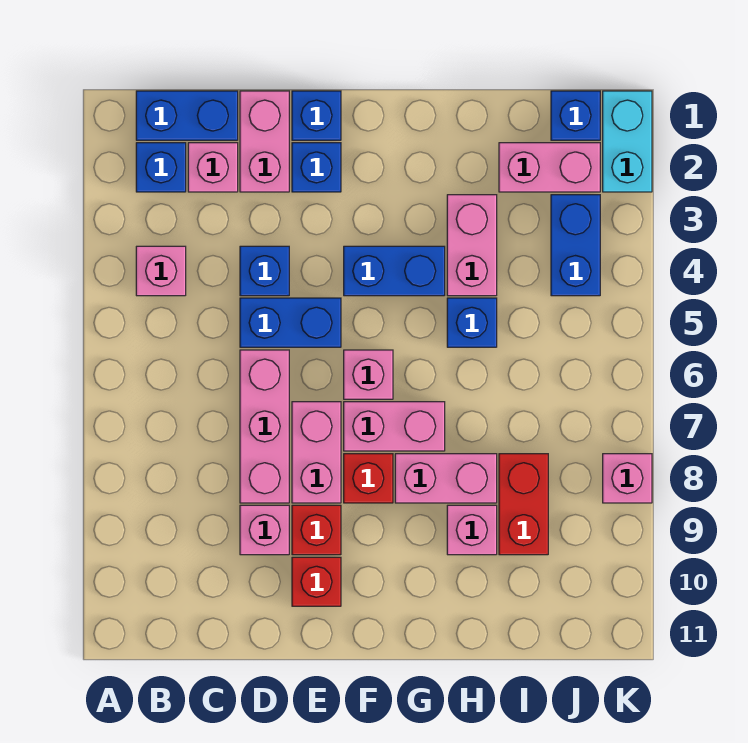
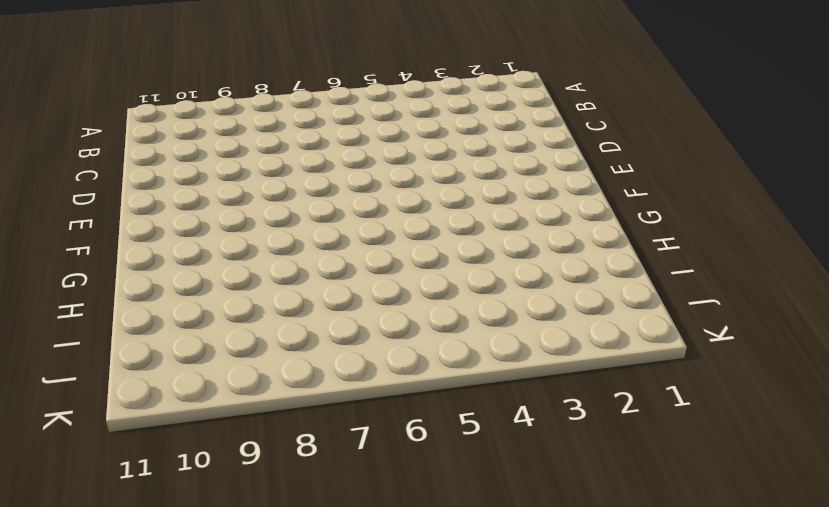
none -> blue brick B1:C1 level 1
none -> blue brick B2 level 1
none -> pink brick B4 level 1

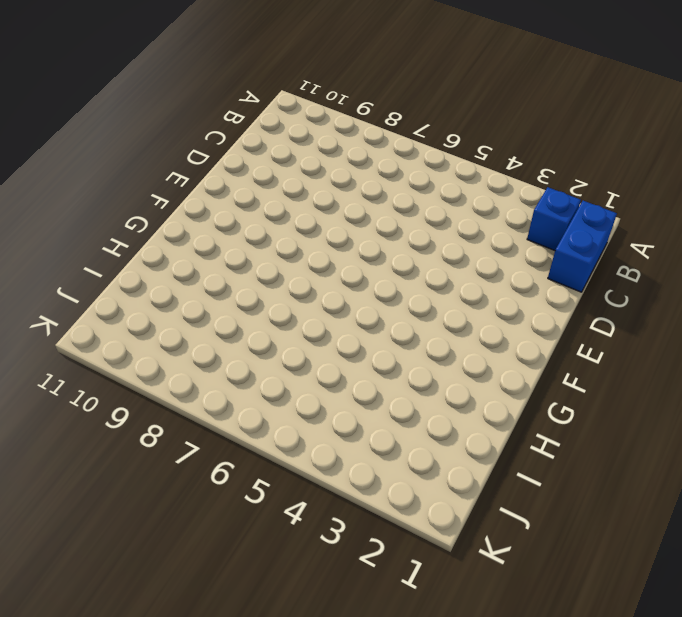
none -> pink brick B4 level 1
none -> pink brick C2 level 1
none -> pink brick D1:D2 level 1

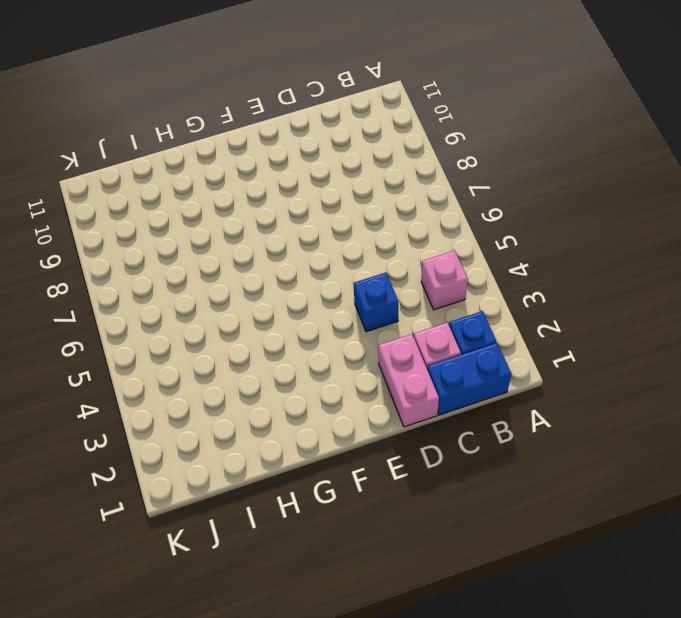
none -> blue brick D5:E5 level 1
none -> pink brick D6:D8 level 1
none -> pink brick D9 level 1

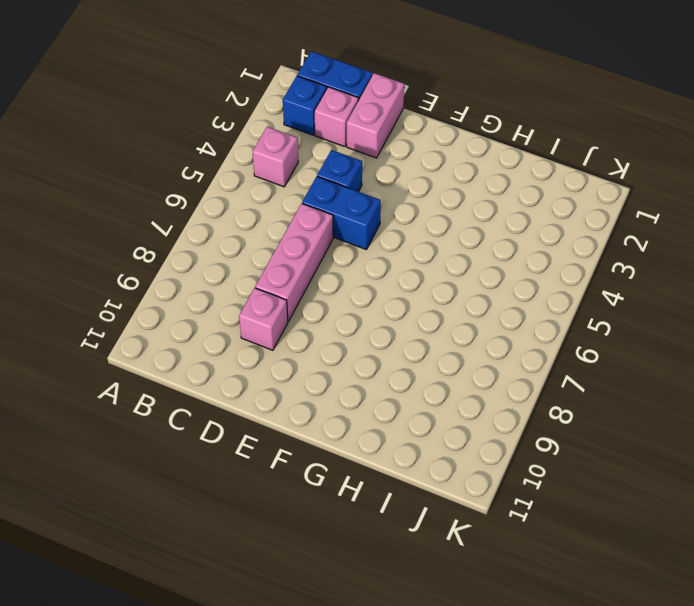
none -> blue brick E1 level 1
none -> blue brick E2 level 1
none -> pink brick E7:E8 level 1

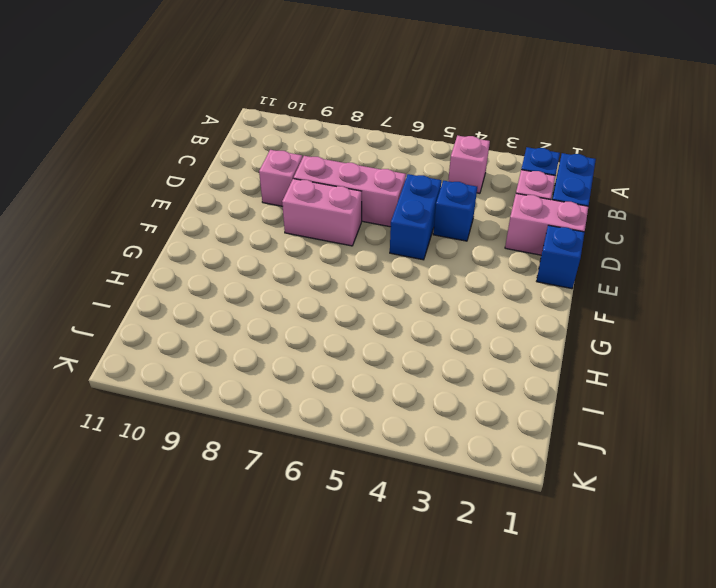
none -> blue brick E2 level 1
none -> red brick E9 level 1
none -> red brick E10 level 1

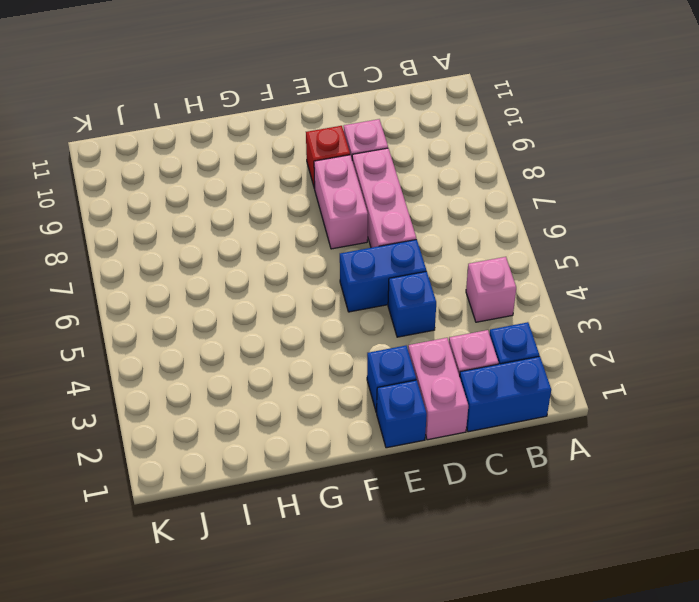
none -> red brick E10 level 1
none -> blue brick F4:G4 level 1
none -> pink brick F6 level 1

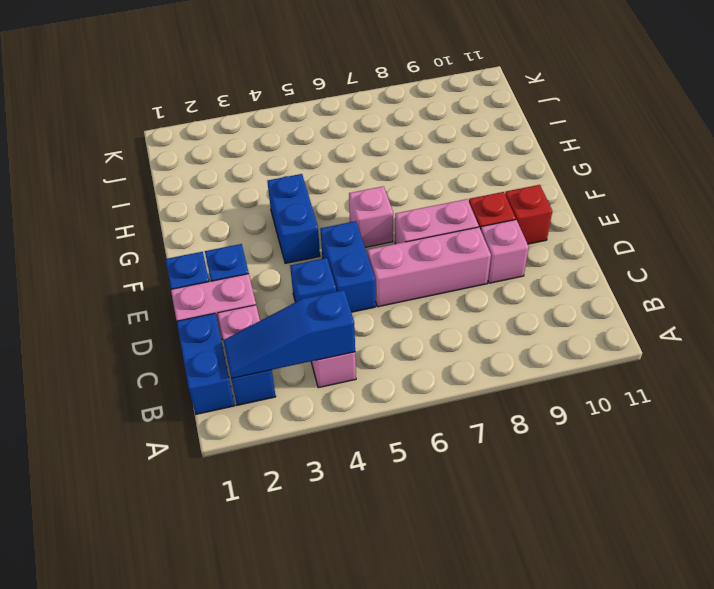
blue slope B2:B4 level 2 top 4 -> none
none -> pink brick F7:G7 level 1
none -> red brick F8 level 1
none -> pink brick G8:H8 level 1

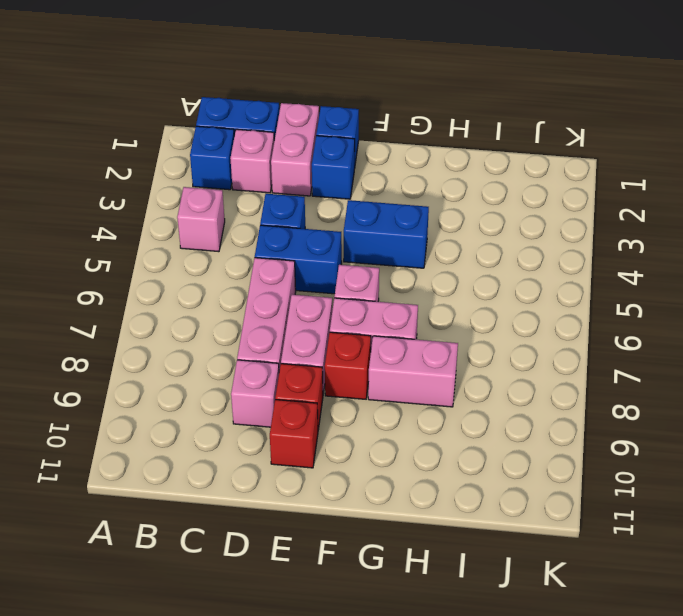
none -> pink brick H3:H4 level 1
none -> blue brick H5 level 1
none -> pink brick H9 level 1

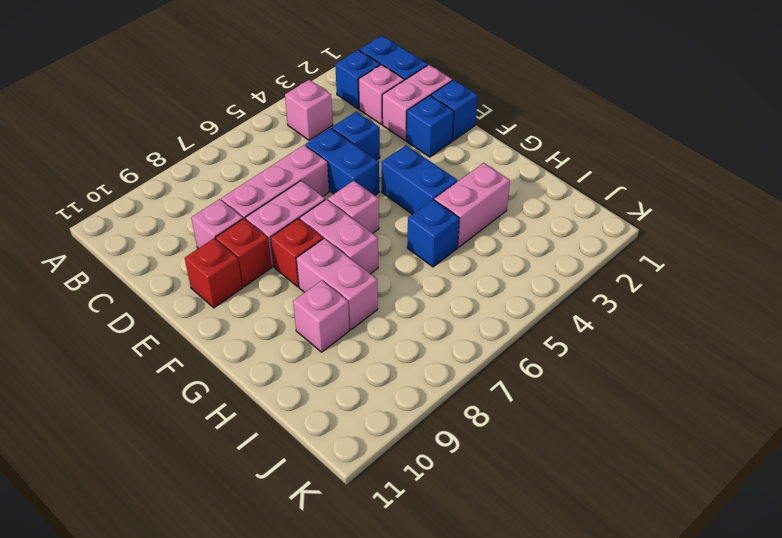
none -> pink brick I2:J2 level 1
none -> red brick I8:I9 level 1
none -> blue brick J1 level 1

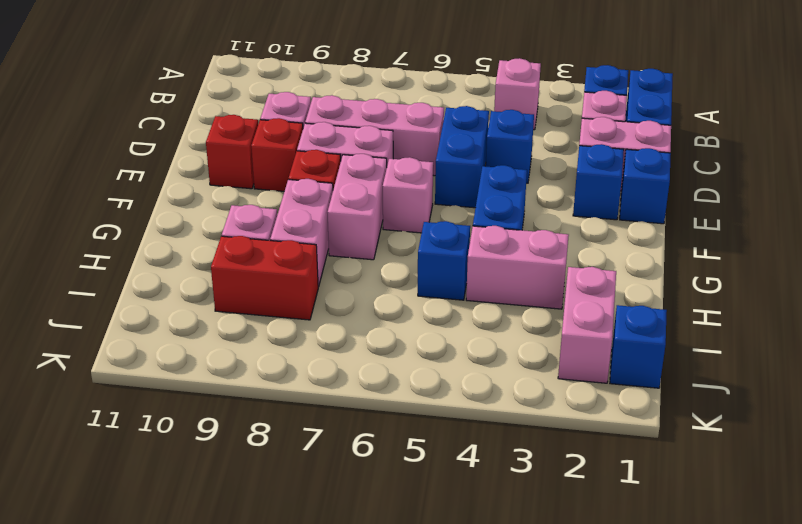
none -> blue brick J3:J4 level 1
none -> cyan brick K1:K2 level 1
none -> pink brick K8 level 1

